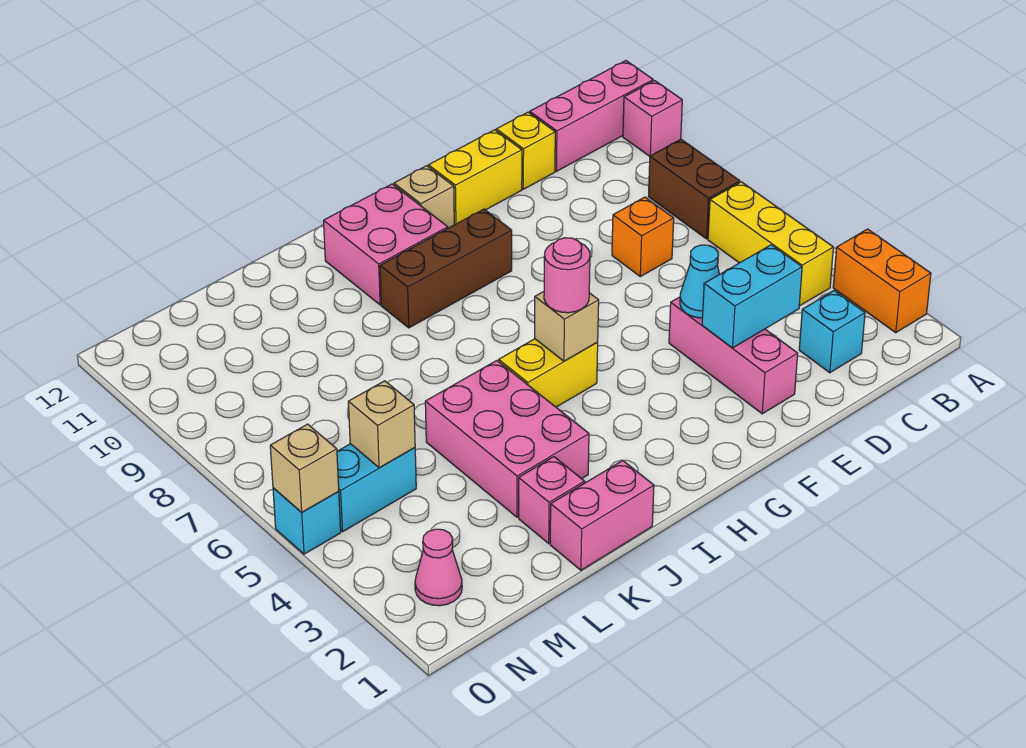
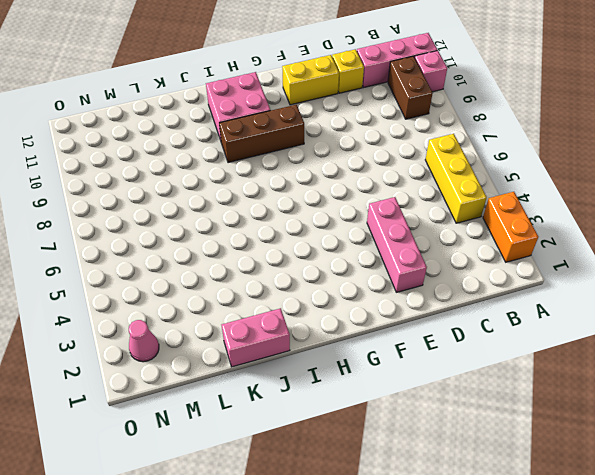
brown brick B9:B10 level 1 -> brown brick B7:B8 level 1
none -> cyan brick C2 level 1
none -> orange brick D7 level 1
none -> tan brick G11 level 1

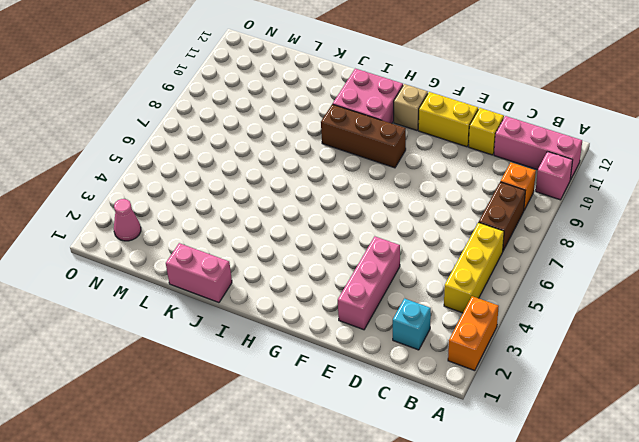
orange brick B9 level 1 -> orange brick D7 level 1
none -> yellow brick H5:I5 level 1
none -> pink brick J3:K5 level 1
none -> pink brick K2 level 1

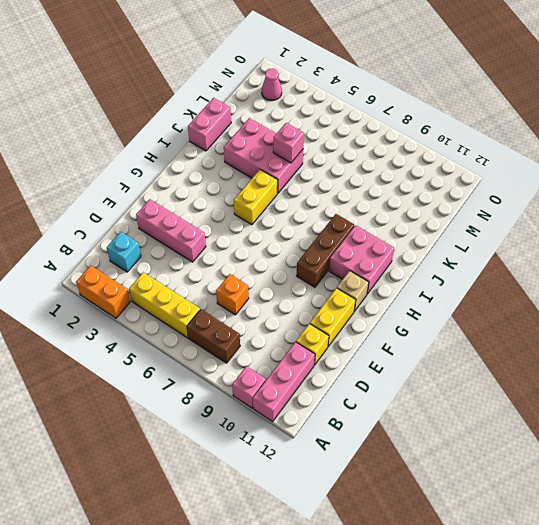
pink brick K5 level 2 -> pink brick K2 level 1
none -> cyan brick M5:N5 level 1
none -> cyan brick O5 level 1
none -> cyan brick D3:E3 level 2

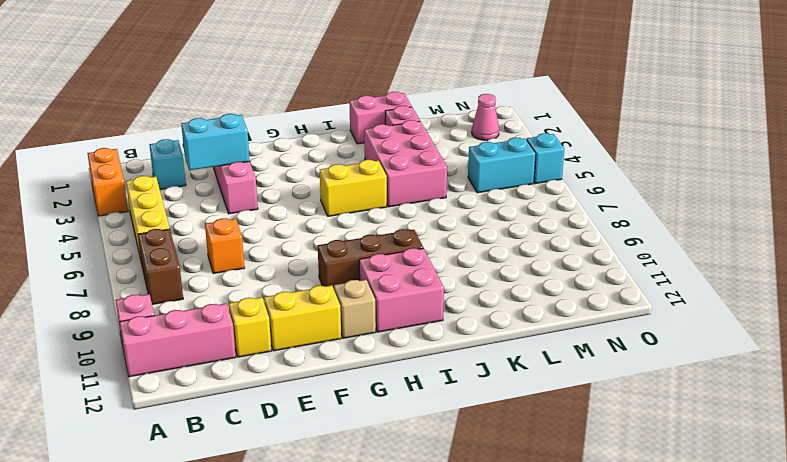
none -> cyan cone E4 level 2
none -> tan brick H5 level 2
none -> tan brick M5 level 2

